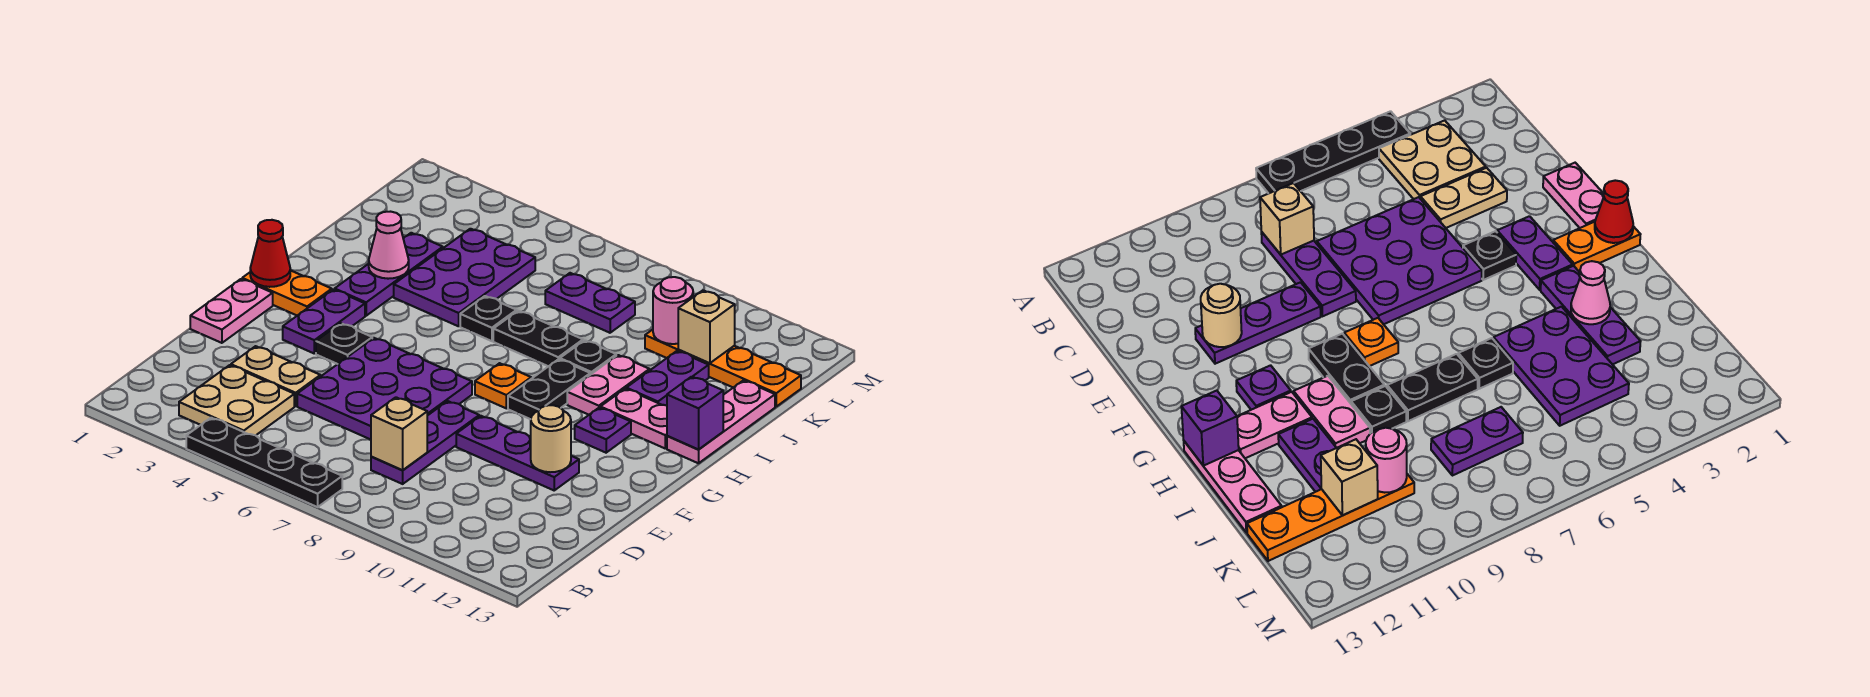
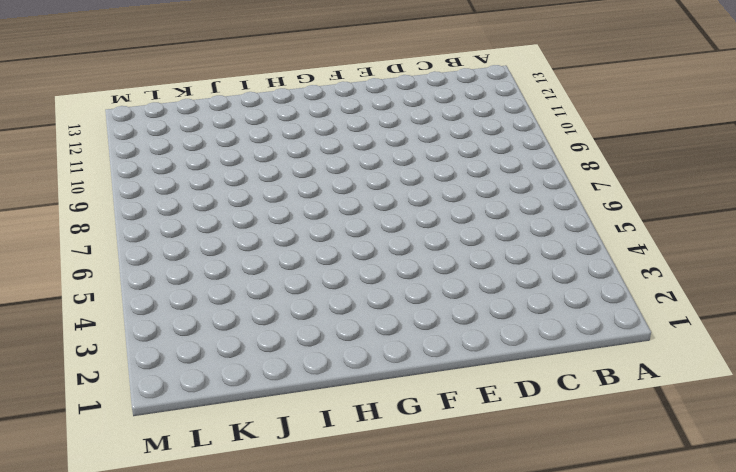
none -> black plate A4:A7 level 1
none -> tan plate B3:C4 level 1
none -> purple plate C8:E8 level 1
none -> tan plate D3:D4 level 1

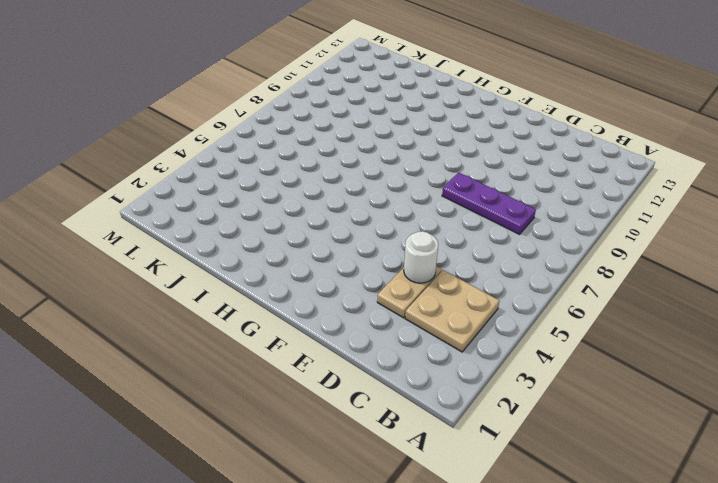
white round brick D4 level 2 -> none
none -> black plate A4:A7 level 1
none -> purple plate D5:F7 level 1
none -> pink plate E1:F1 level 1
none -> purple plate E9:E11 level 1

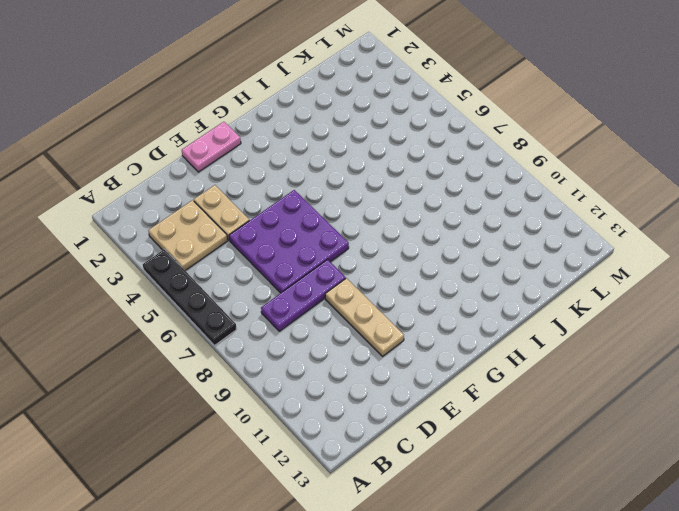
tan plate E9:E11 level 1 -> purple plate E9:E11 level 1
none -> purple plate F3:G3 level 1
none -> black plate F4 level 1
none -> orange plate G1:G2 level 1
none -> orange plate G8 level 1

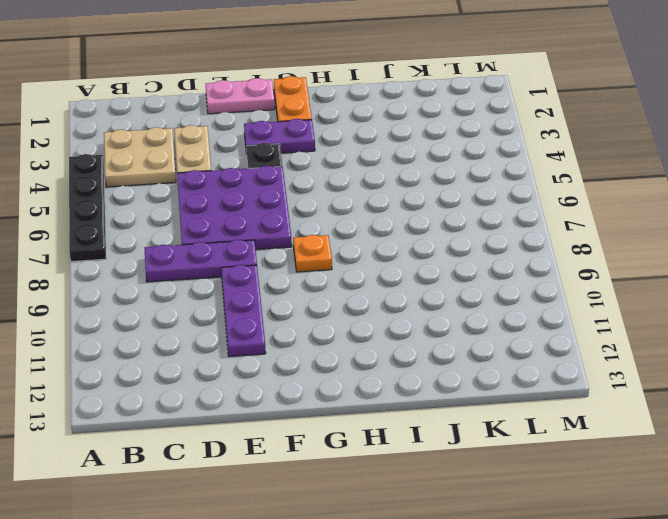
none -> black plate G9:H9 level 1
none -> purple plate G11 level 1
none -> purple plate H3:J3 level 1
none -> pink plate H10:I10 level 1

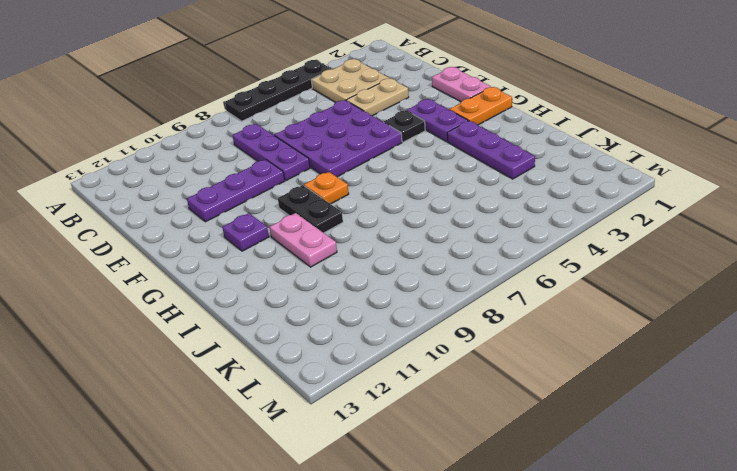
none -> pink plate H11:H12 level 1
none -> pink plate H13:J13 level 1
none -> purple plate I4:K5 level 1
none -> black plate I6 level 1

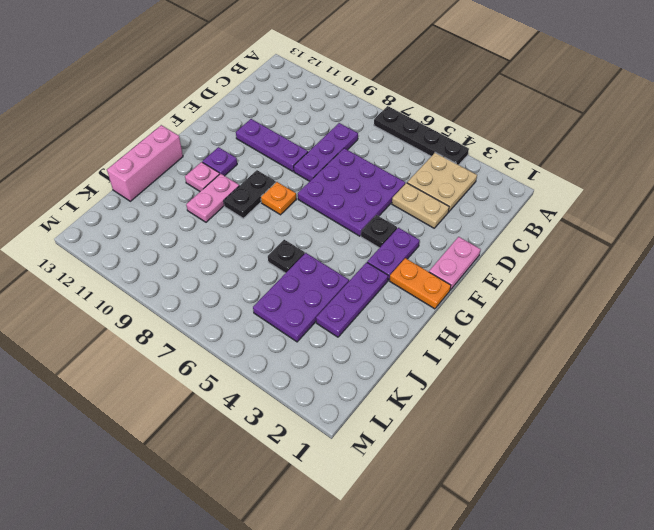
pink plate H11 level 1 -> pink plate H11:H12 level 1
pink brick H13:J13 level 1 -> pink plate H13:J13 level 1
none -> black plate I7:I8 level 1
none -> black plate I9 level 1
none -> purple plate I11:J11 level 1
none -> purple plate K7:K8 level 1

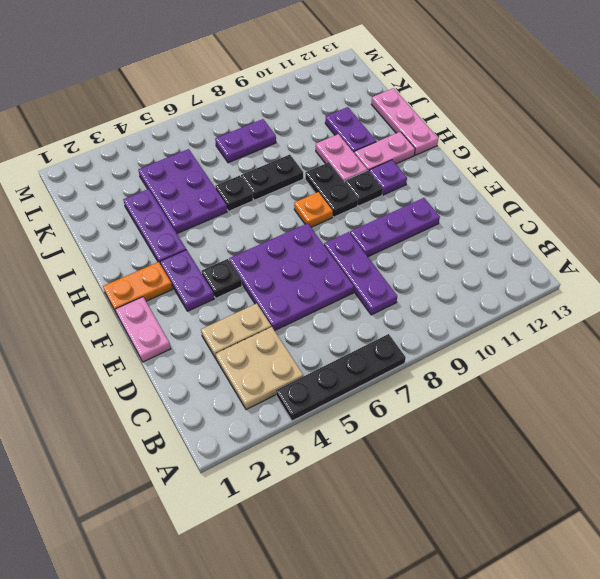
black plate G10 level 1 -> black plate I9 level 1
none -> orange plate K10:K13 level 1
none -> tan brick C8 level 2
none -> tan round brick E11 level 2
none -> red cone G1 level 2

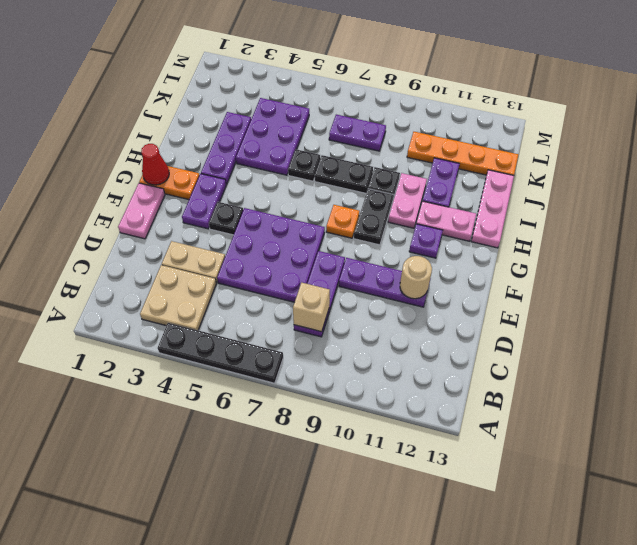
none -> purple brick H13 level 2
none -> pink cone I3 level 2
none -> pink round brick K10 level 2
none -> tan brick K11 level 2

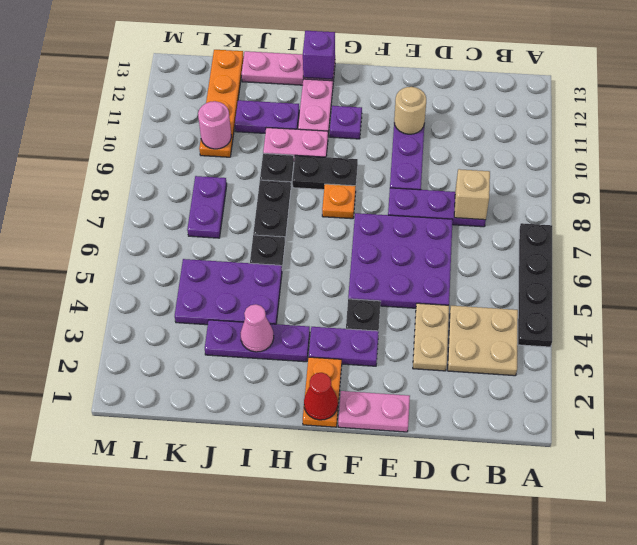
none -> tan brick K11 level 2

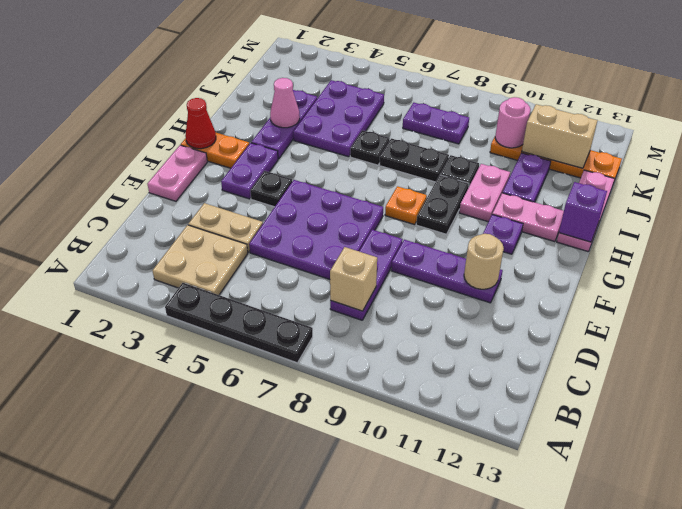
tan brick K11:K12 level 2 -> tan brick K11 level 2

